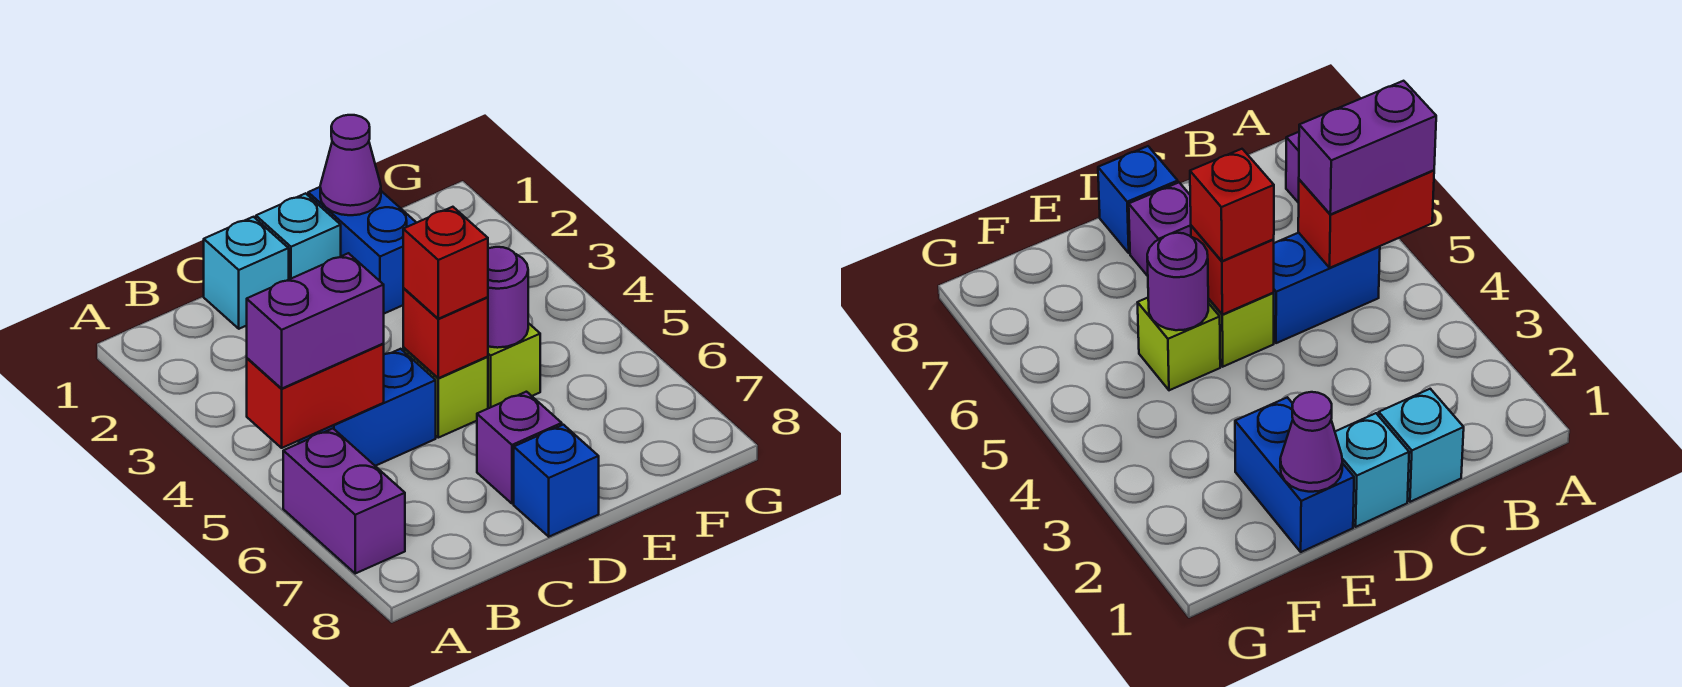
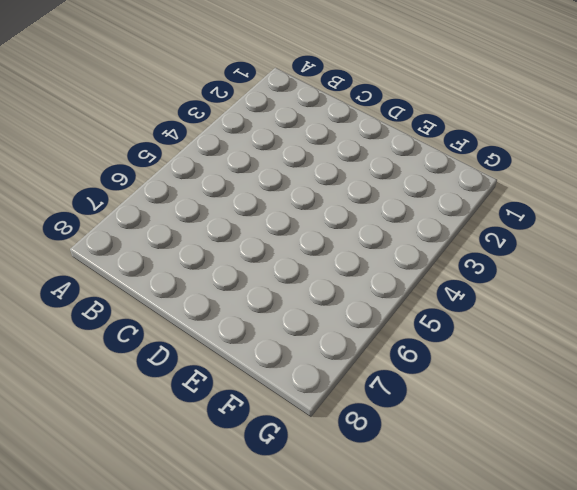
none -> purple brick A6:A7 level 1
none -> blue brick B5:C5 level 1
none -> cyan brick C1 level 1

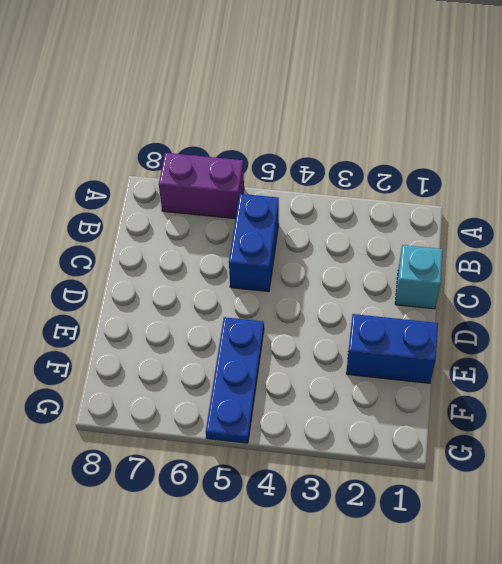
blue plate E5:G5 level 1 -> lime brick E5 level 1
none -> cyan brick D1 level 1
none -> lime brick D5 level 1
none -> purple brick D7 level 1

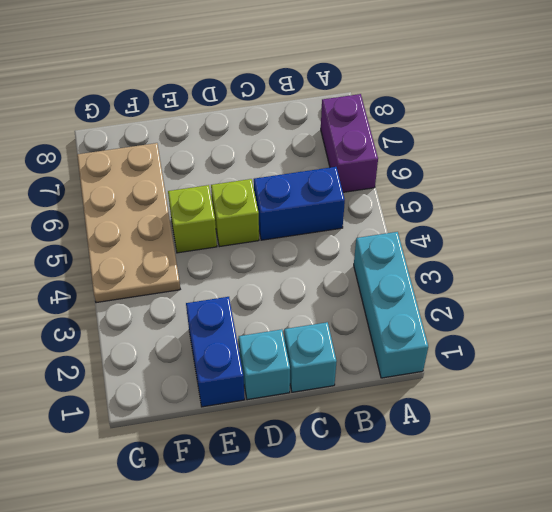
cyan brick A1:A3 level 1 -> none
tan plate F4:G7 level 1 -> none
none -> purple brick D7 level 1
none -> blue brick D8 level 1
none -> red brick A5:B5 level 2

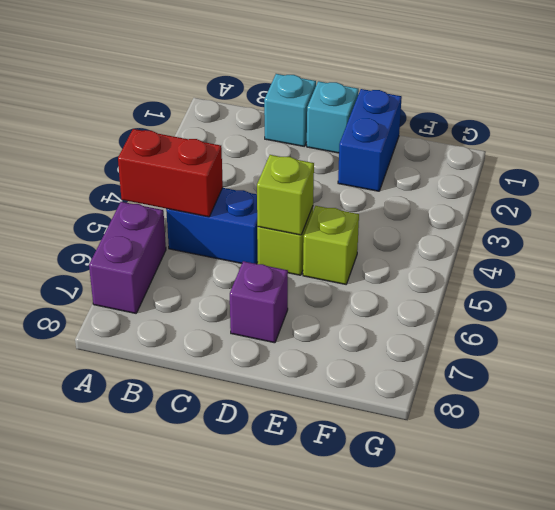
lime brick D5 level 2 -> red brick D5 level 2
none -> blue brick D8 level 1
none -> purple cone E1 level 2
none -> purple round brick E5 level 2

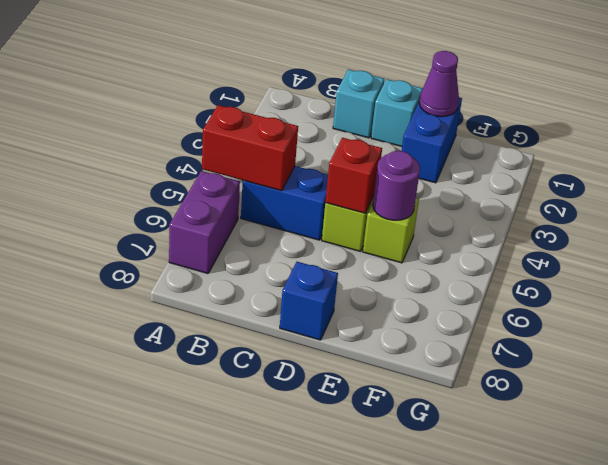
none -> purple brick D7 level 1
none -> purple brick A5:B5 level 3
none -> red brick D5 level 3

